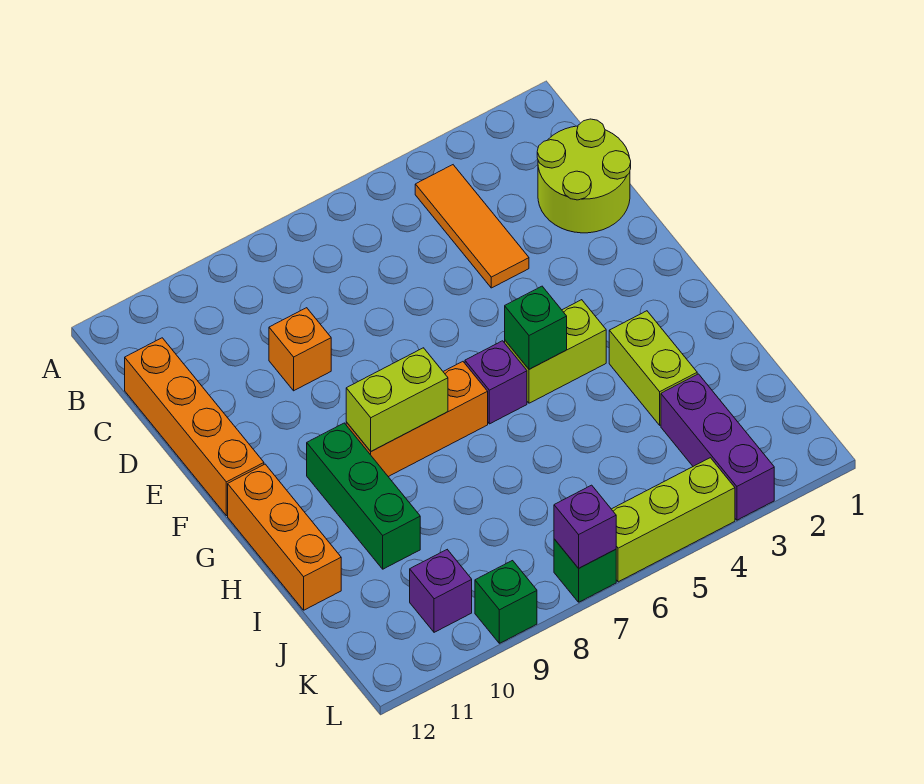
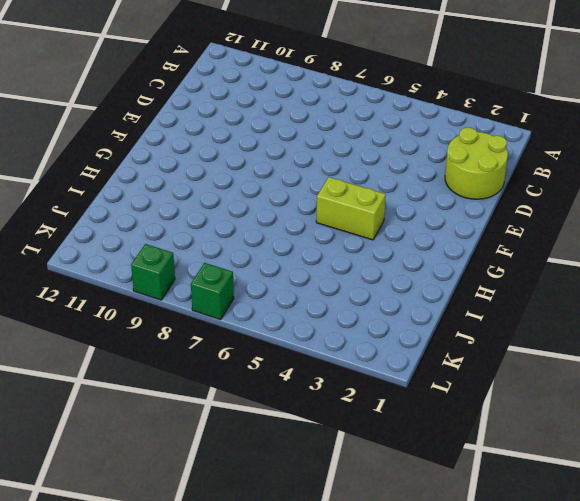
none -> orange tile B4:D4 level 1
none -> orange brick C12:F12 level 1
none -> orange brick D9 level 1

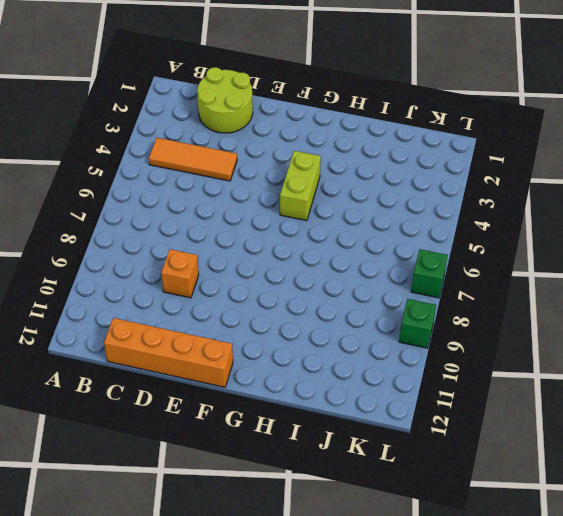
none -> purple brick G6 level 1
none -> orange brick G7:G9 level 1
none -> green brick G10:I10 level 1

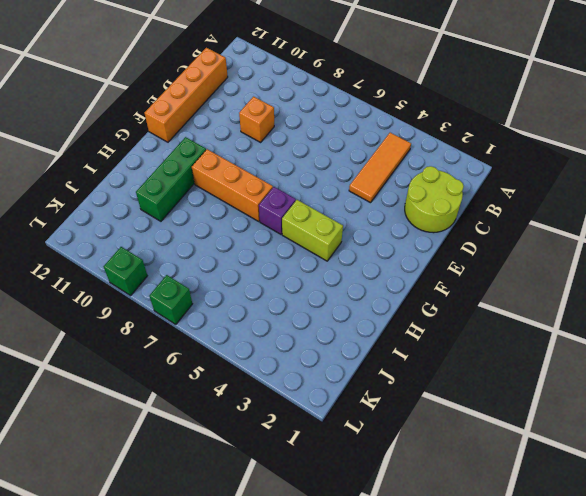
none -> orange brick G12:I12 level 1
none -> lime brick H3:I3 level 1
none -> purple brick J3:L3 level 1

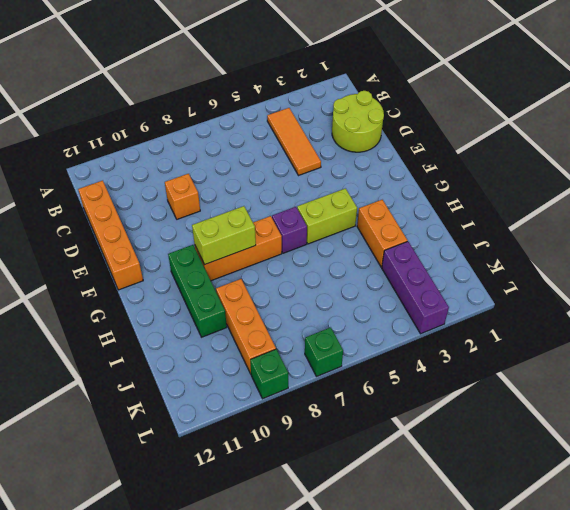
orange brick H3:I3 level 1 -> lime brick H3:I3 level 1
orange brick I9:K9 level 1 -> orange brick G12:I12 level 1
none -> purple brick K10 level 1
none -> lime brick L4:L6 level 1
none -> green brick G5 level 2

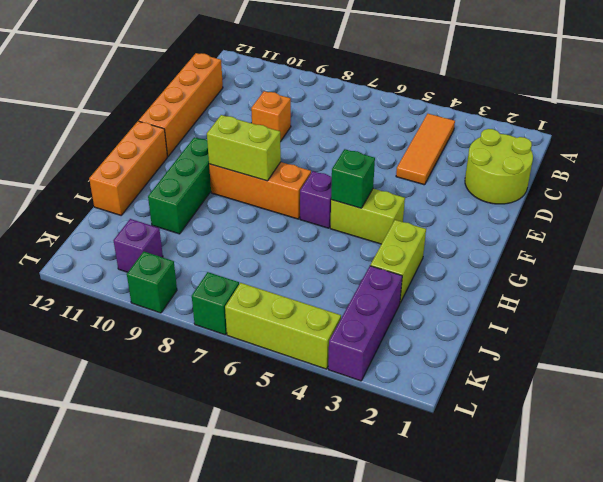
none -> purple brick L7 level 2

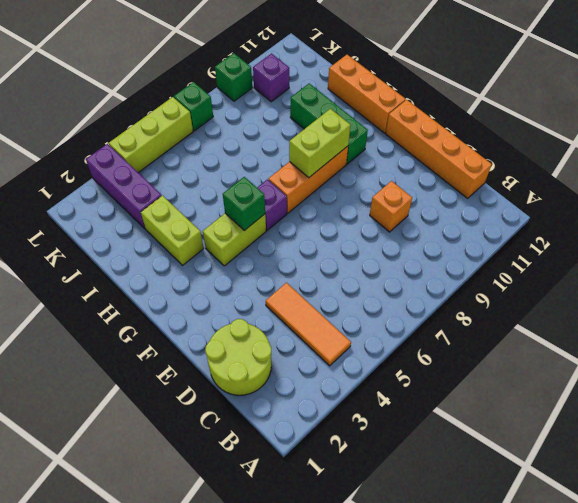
none -> purple brick L7 level 2

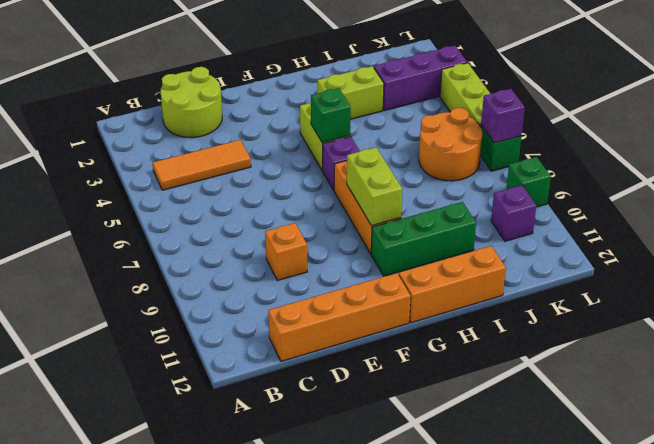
orange round brick J6:K7 level 1 -> none

